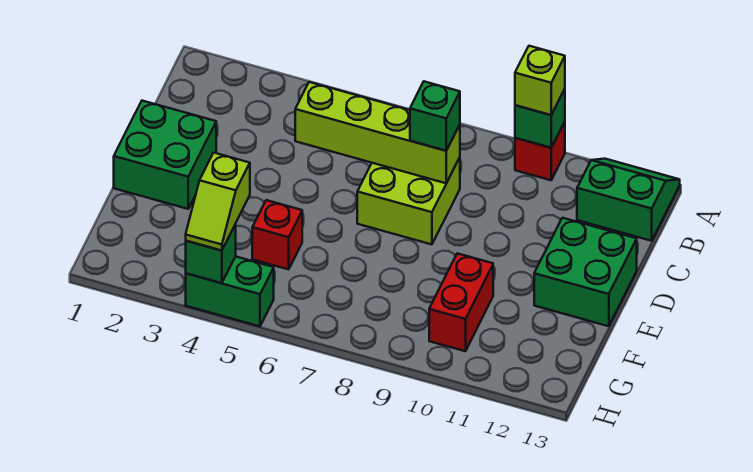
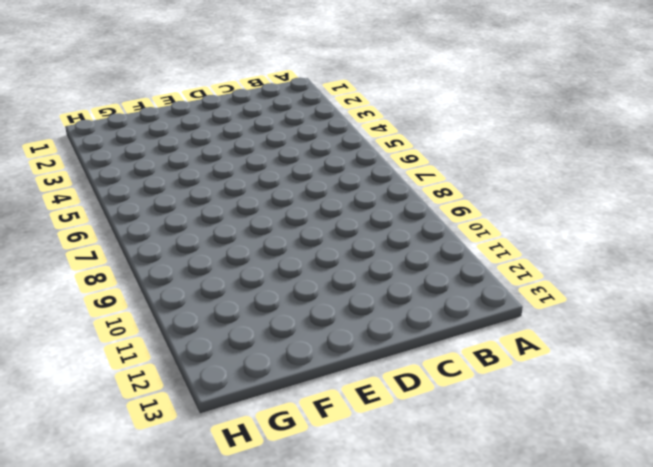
none -> red brick A10 level 1
none -> green slope A12:B13 level 1 top B
none -> lime brick C7:D8 level 1

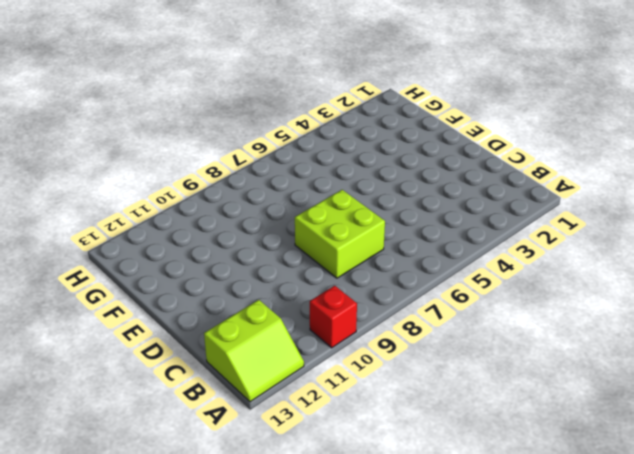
lime slope A12:B13 level 1 top B -> green slope A12:B13 level 1 top B
none -> green brick D1:E2 level 1
none -> green brick D12:E13 level 1
none -> red brick F5 level 1

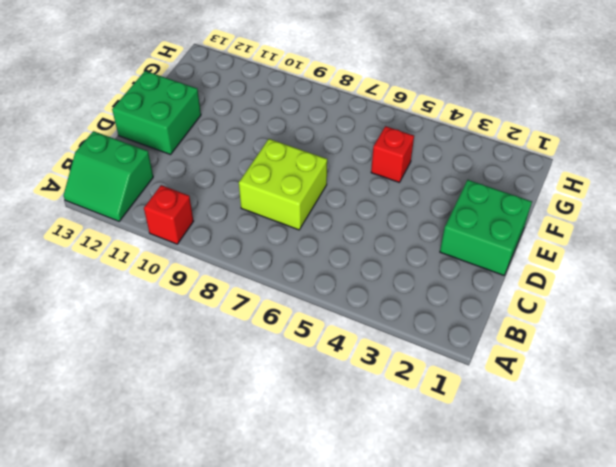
none -> red brick F10:G10 level 1
none -> green brick H4:H5 level 1
none -> green brick A10 level 2

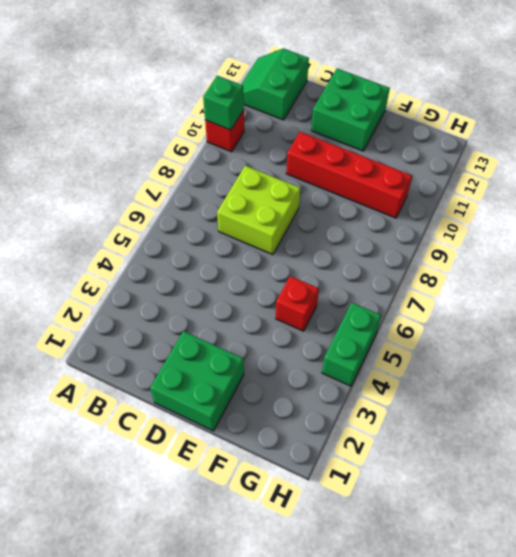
red brick D10:G10 level 1 -> red brick F10:G10 level 1
none -> lime brick C5:C8 level 2
none -> green brick H4 level 2
none -> lime brick A10 level 3

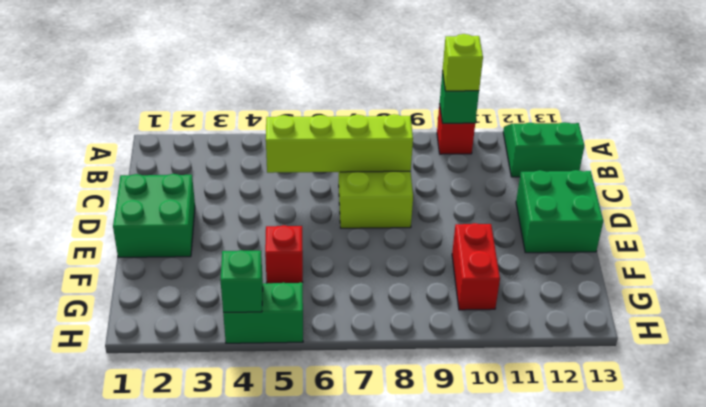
none -> green brick C8 level 3
none -> lime slope G4:H4 level 3 top G

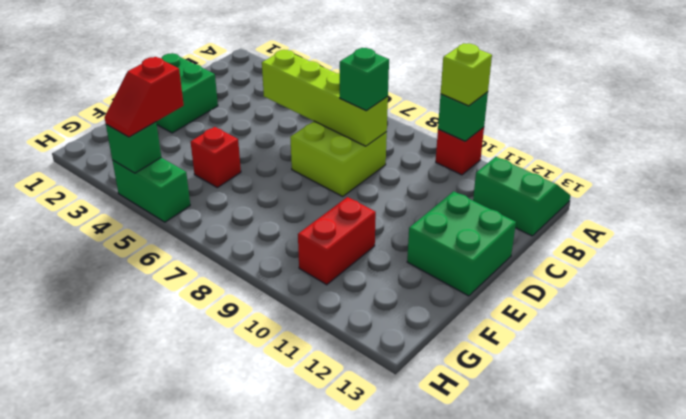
red slope G4:H4 level 3 top G -> lime slope G4:H4 level 3 top G

